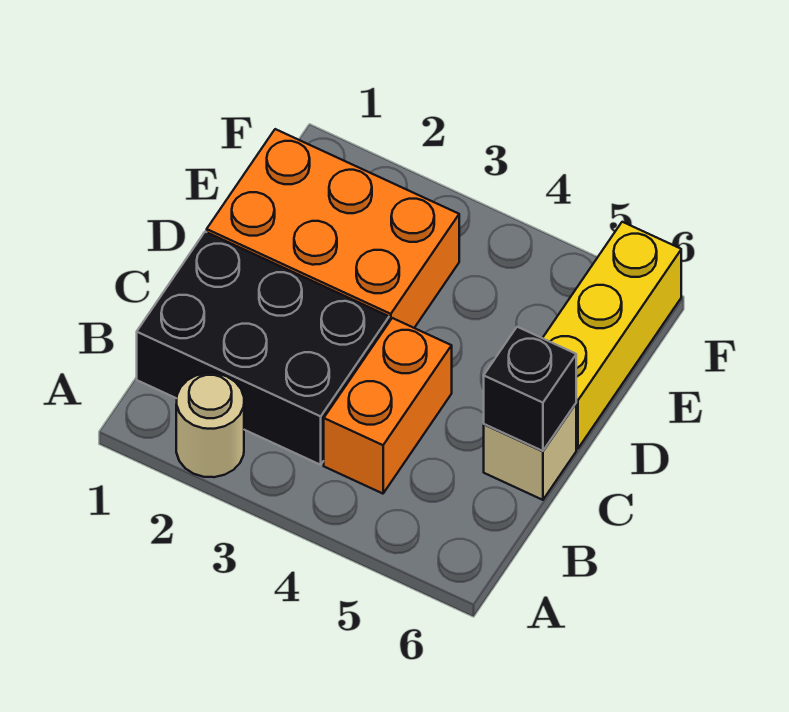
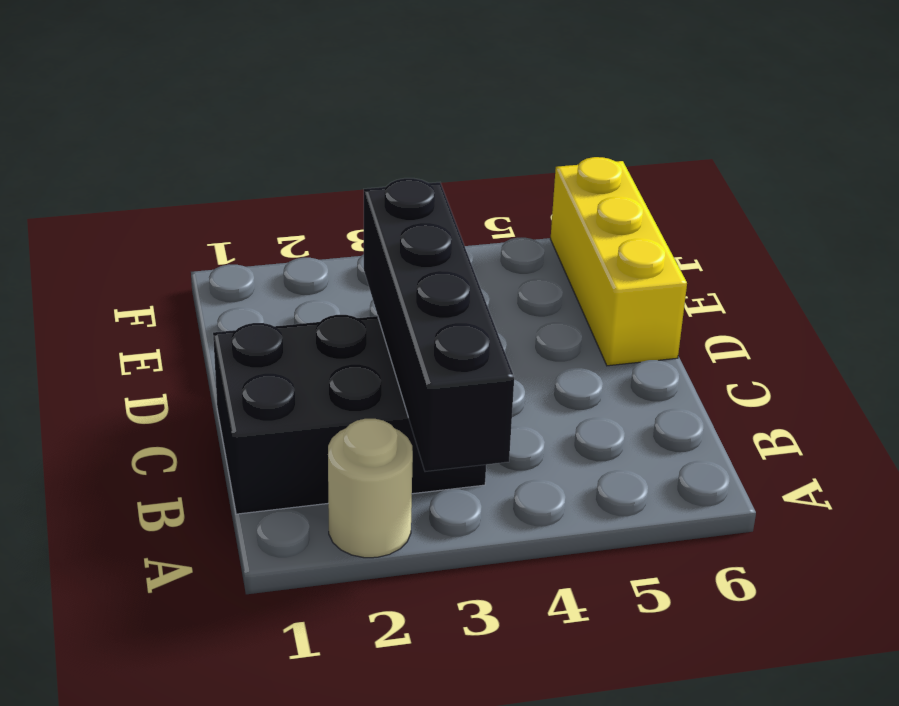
black brick A3:D3 level 2 -> none
none -> orange brick B4:C4 level 1
none -> tan brick C6 level 1

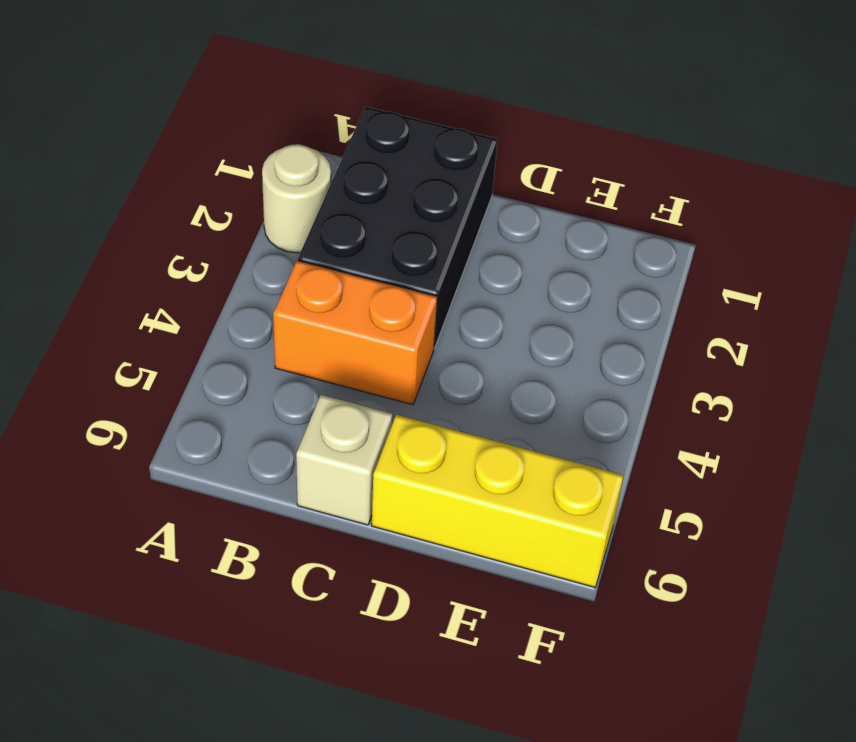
none -> orange brick D1:E3 level 1
none -> black brick C6 level 2

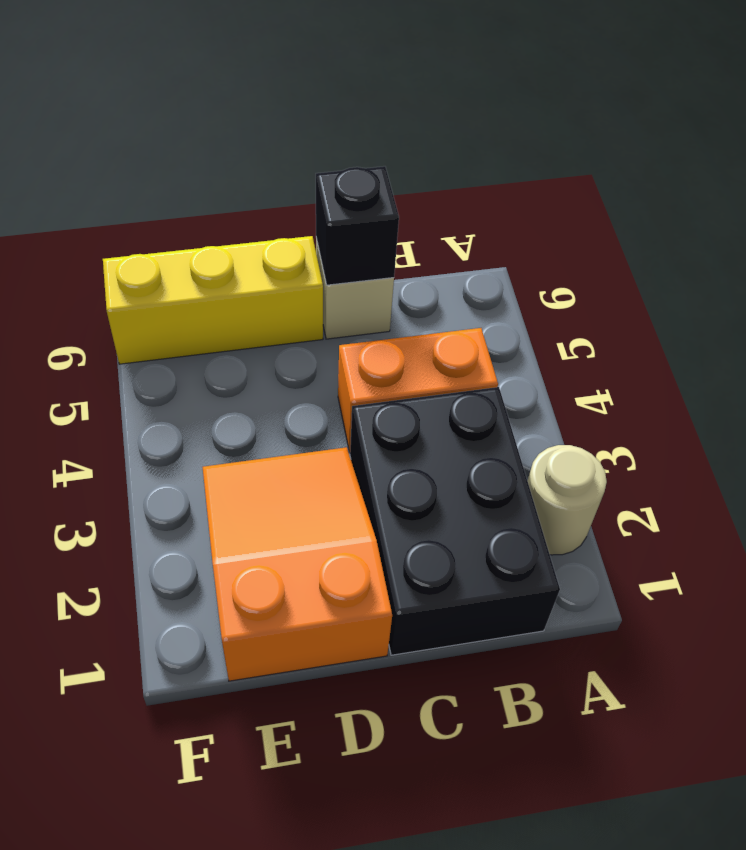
orange slope D1:E3 level 1 top 1 -> orange brick D1:E3 level 1

